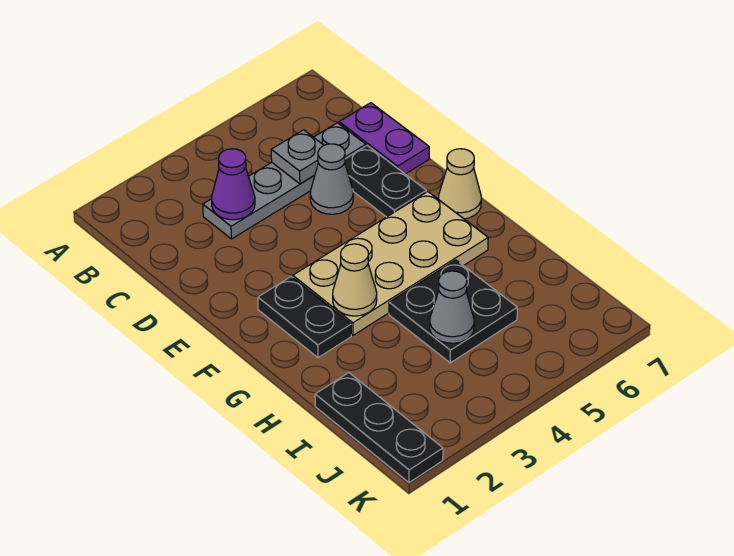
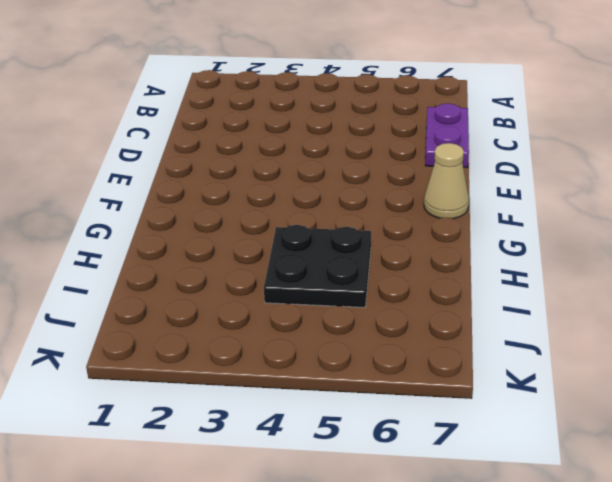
none -> grey plate C3:C6 level 1
none -> grey cone D5 level 1
none -> black plate D6:E6 level 1

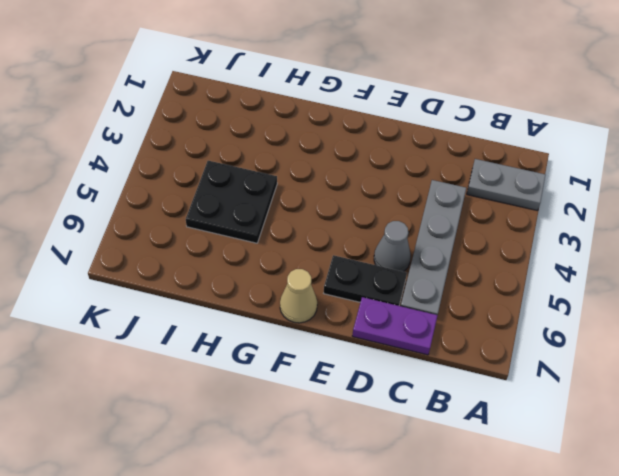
grey plate A2:B2 level 1 -> none
none -> black plate F2:G2 level 1
none -> tan plate F3:G6 level 1
none -> black plate I1:K1 level 1

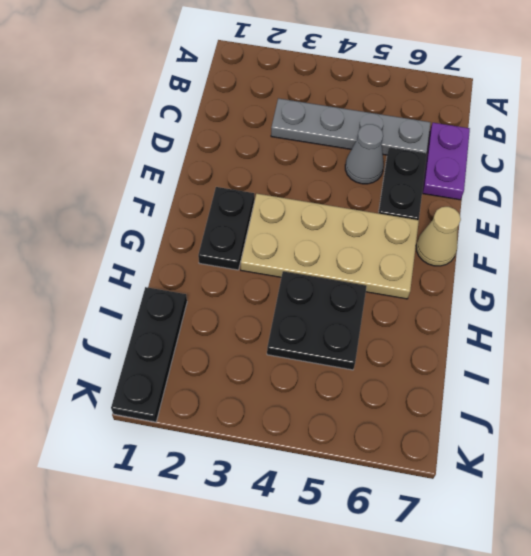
none -> purple cone C3 level 2
none -> grey plate C5 level 2
none -> tan cone G3 level 2

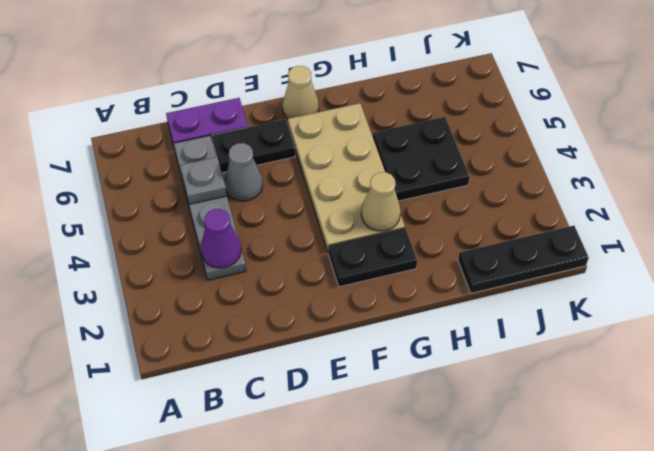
none -> grey cone I4 level 2

